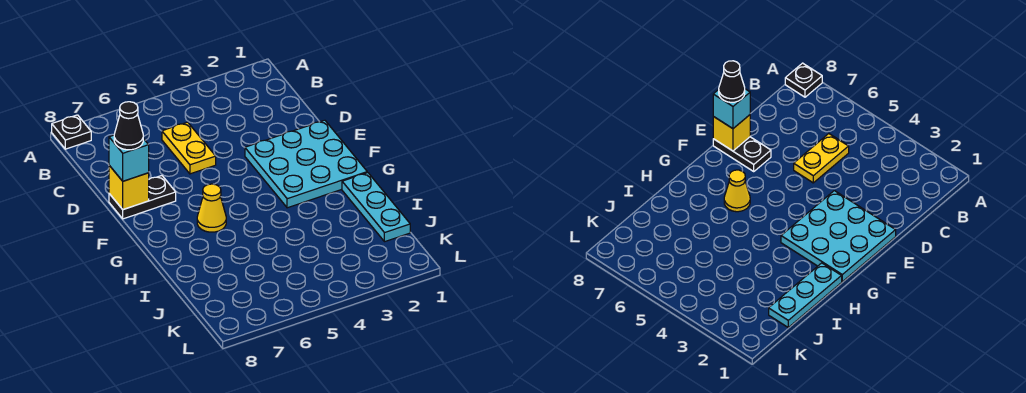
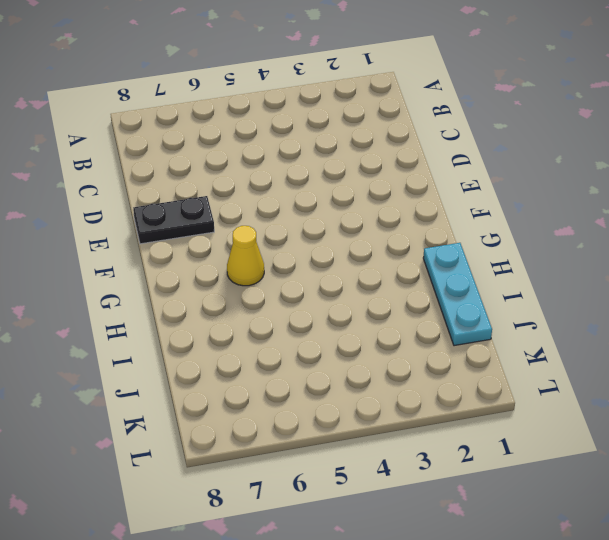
none -> black plate A8 level 1
none -> yellow plate C5:D5 level 1

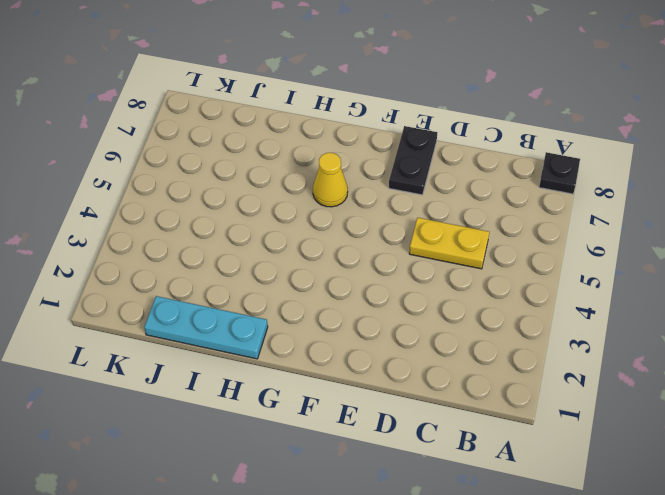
none -> cyan plate E1:G3 level 1
none -> yellow brick E8 level 2

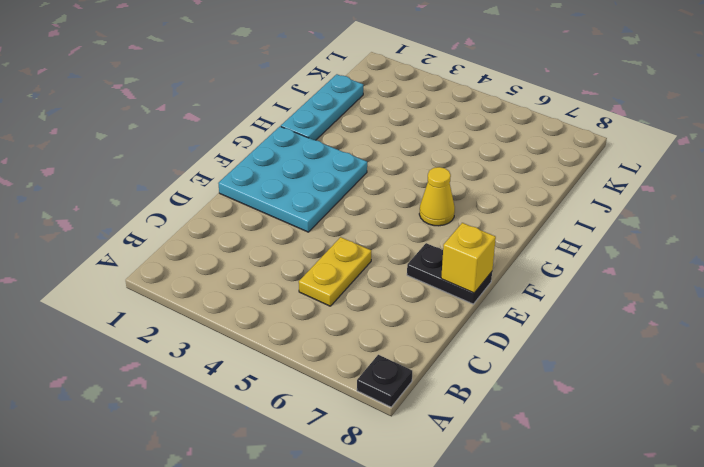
none -> cyan brick E8 level 3
none -> black cone E8 level 4

